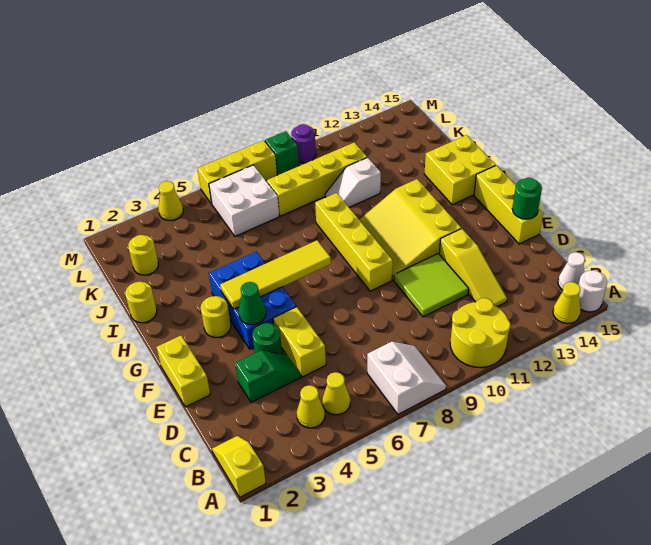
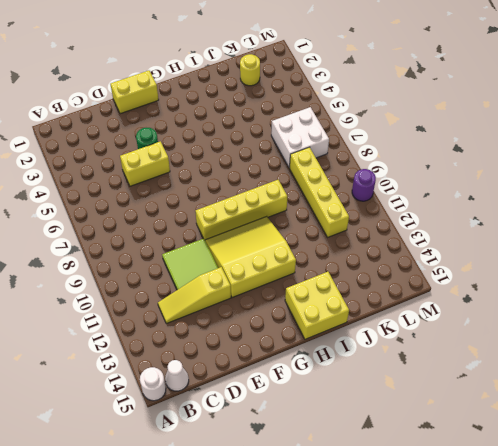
none -> yellow slope A1:B1 level 1 top A
none -> white slope A7:B8 level 1 top 7
none -> yellow round brick A10:B11 level 1
none -> yellow cone A14 level 1

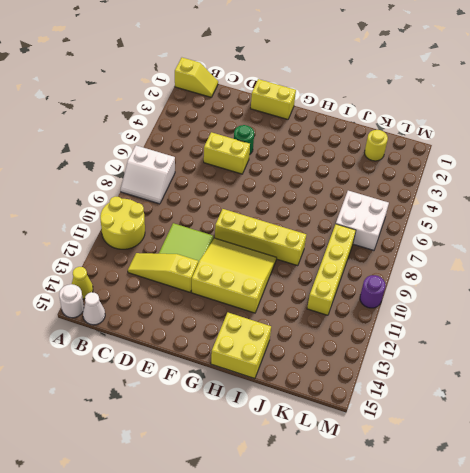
none -> yellow cone B4 level 1
none -> yellow cone B5 level 1
none -> green slope D3:D4 level 1 top 3
none -> yellow brick E15:G15 level 1

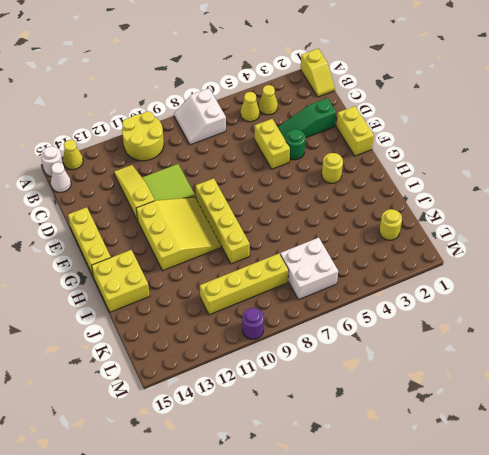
green slope D2:D4 level 1 top 2 -> green slope D3:D4 level 1 top 3
none -> blue brick F4:H5 level 1
none -> yellow round brick I1 level 1
none -> white slope J10:J11 level 1 top 11
none -> yellow cone M4 level 1

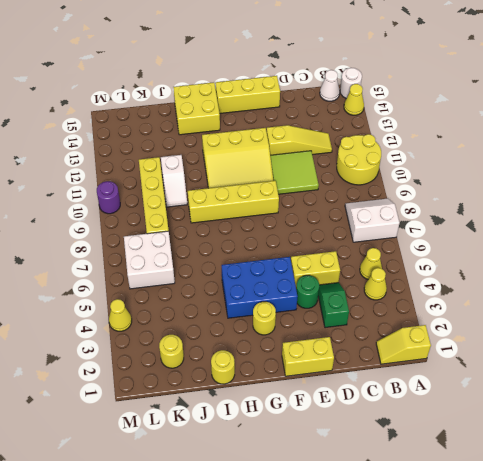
none -> yellow brick M6:M8 level 1
none -> green brick M9 level 1
none -> green round brick E15 level 2
none -> green cone F4 level 2

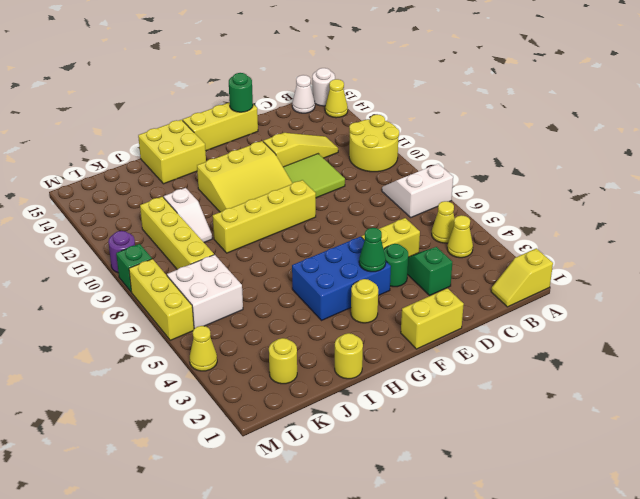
none -> yellow tile G4:G7 level 2

